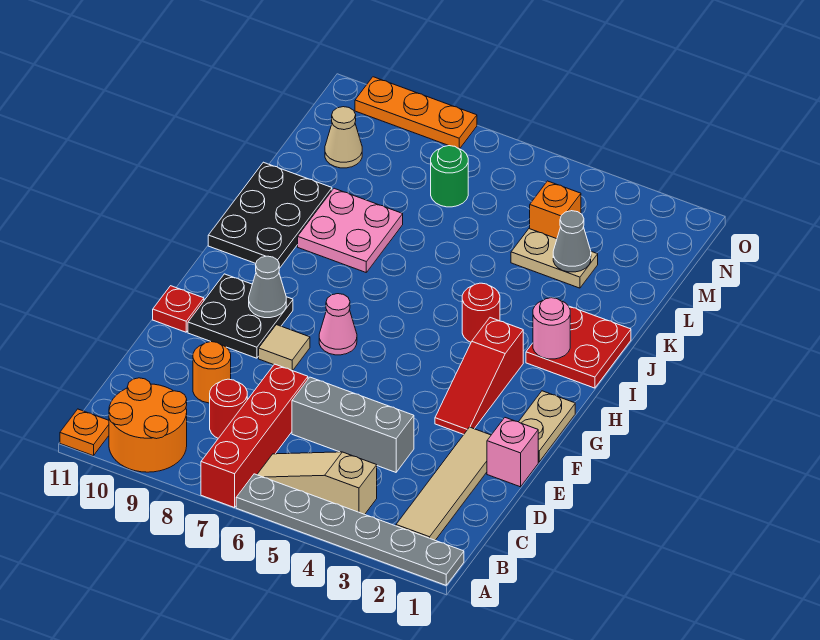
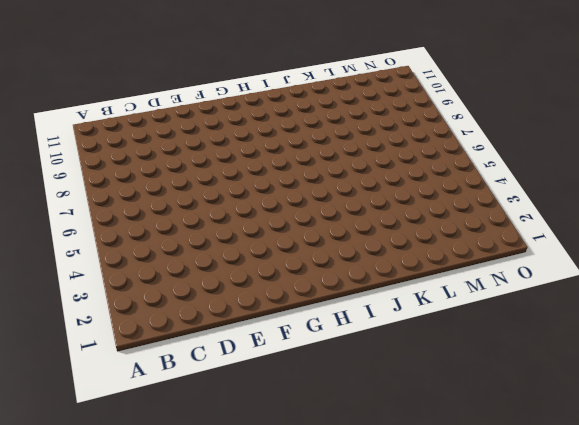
none -> grey plate A1:A6 level 1
none -> red brick A7:D7 level 1
none -> orange round brick A9:B10 level 1

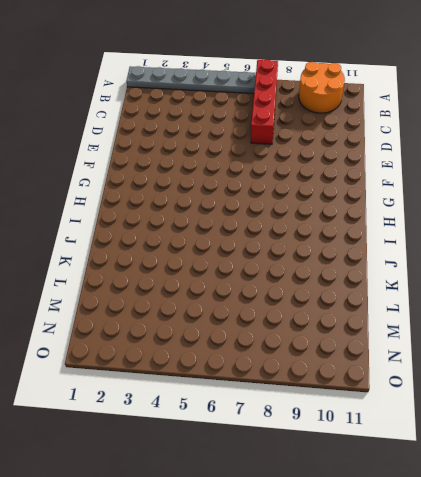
none -> orange plate A11 level 1
none -> tan tile B2:E2 level 1
none -> tan slope B4:B6 level 1 top 4

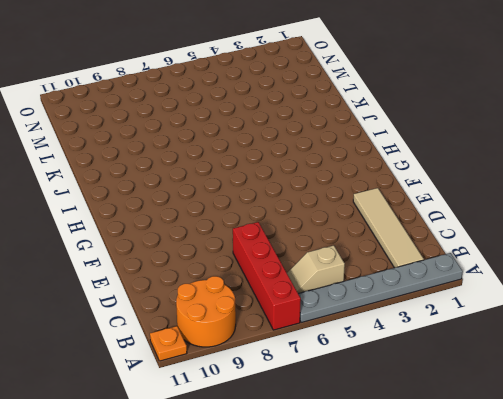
tan slope B5:B6 level 1 top 5 -> tan slope B4:B6 level 1 top 4
none -> red round brick C8 level 1
none -> grey brick D4:D6 level 1
none -> orange round brick D9 level 1

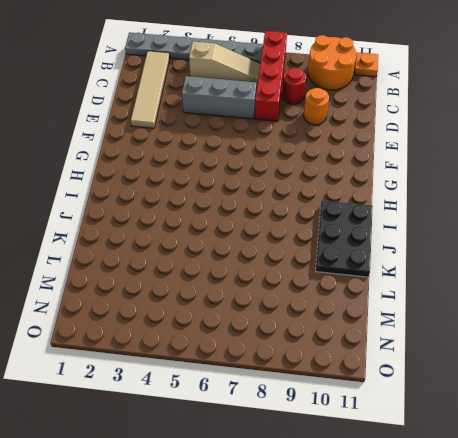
none -> pink brick E1 level 1
none -> tan plate F1:G1 level 1
none -> red slope F3:H3 level 1 top H

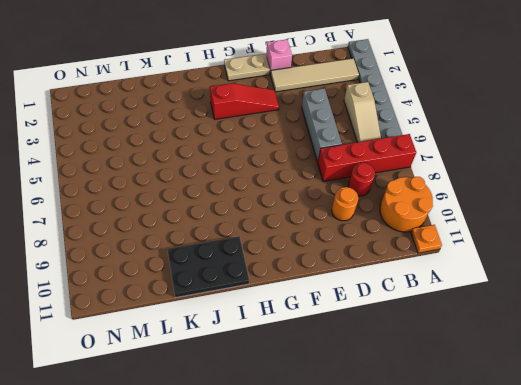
none -> tan tile F8 level 1
none -> black plate F9:G10 level 1
none -> red plate F11 level 1

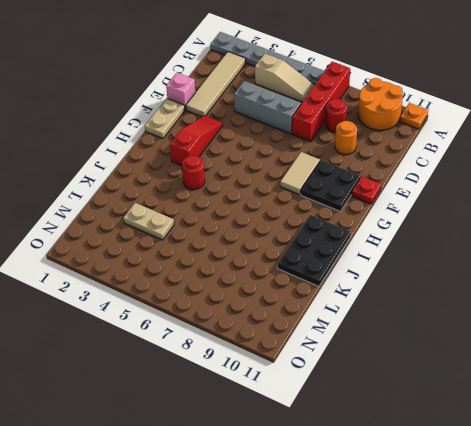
tan tile F8:G8 level 1 -> tan tile F8 level 1
none -> pink cone G7 level 1
none -> red plate I1:J2 level 1
none -> pink plate J8:K9 level 1

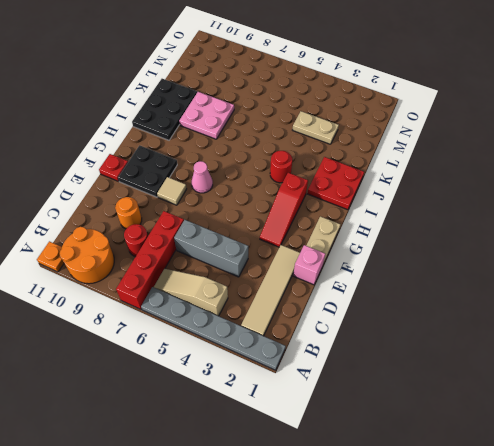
none -> orange brick M4 level 1
none -> green round brick M7 level 1
none -> tan cone M10 level 1

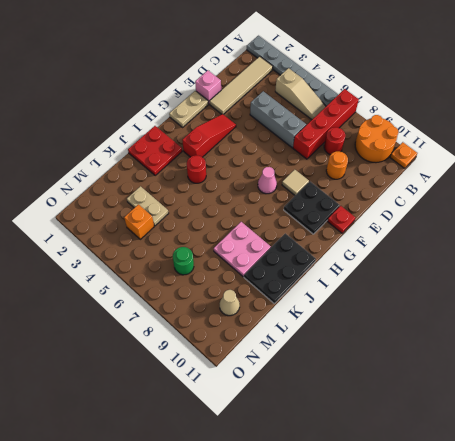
none -> orange plate O8:O10 level 1
none -> grey cone G9 level 2
none -> pink round brick I2 level 2

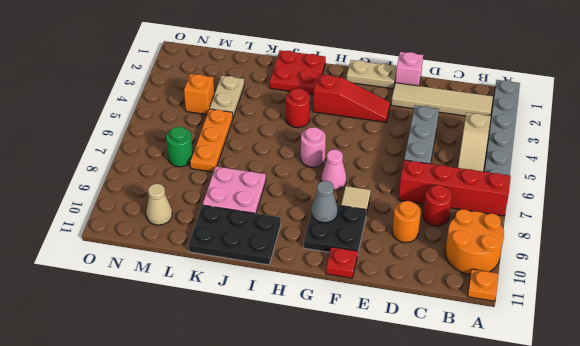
pink round brick H6 level 1 -> pink round brick I2 level 2
orange plate L5:L7 level 1 -> orange plate O8:O10 level 1
none -> grey cone L3 level 2

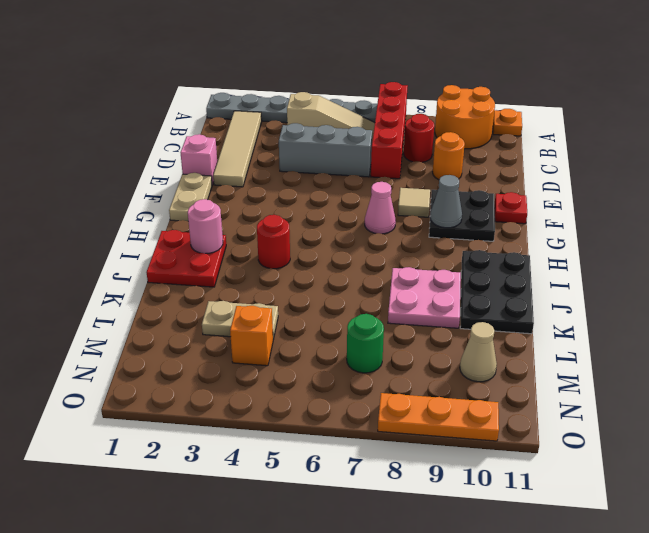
none -> red slope F3:H3 level 1 top H
none -> grey cone L3 level 2

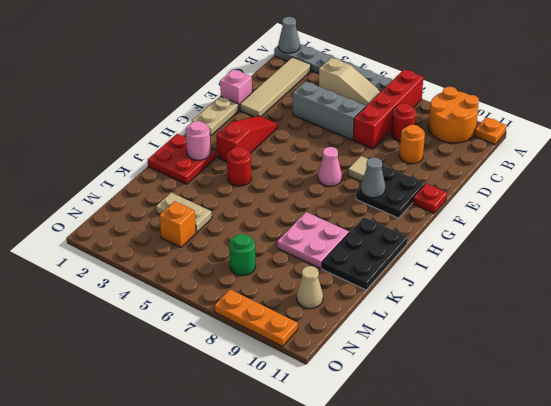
grey cone A1 level 2 -> grey cone L3 level 2

